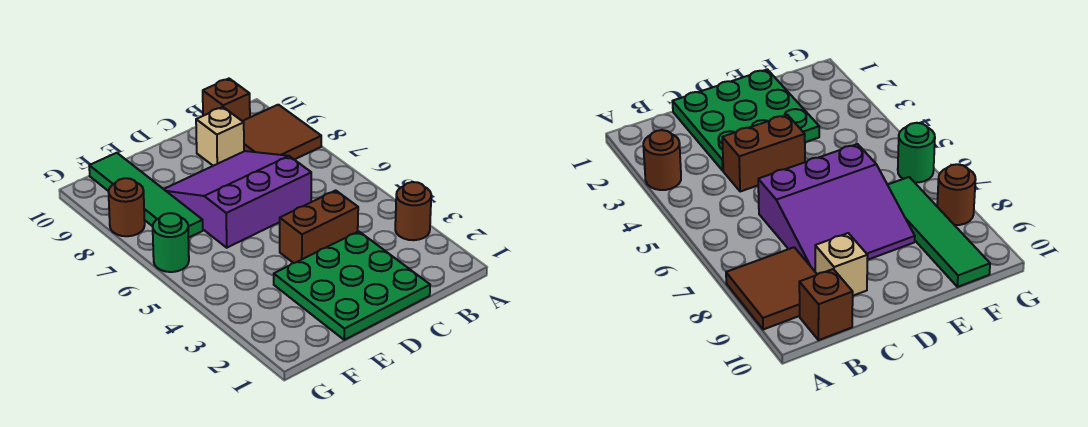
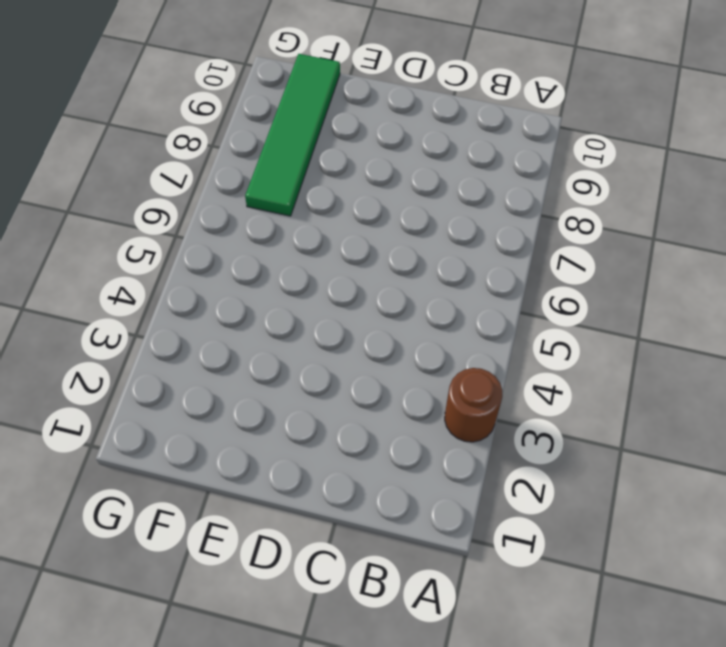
none -> brown tile A8:B9 level 1
none -> brown brick B10 level 1

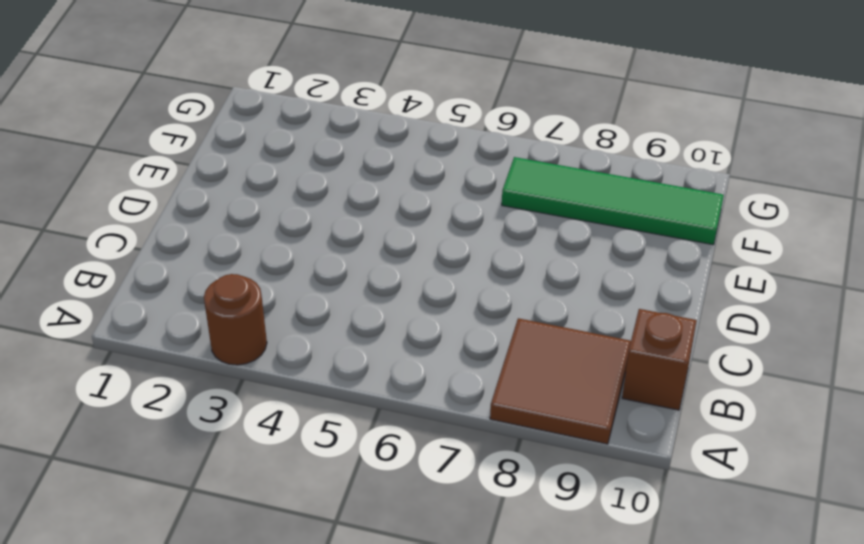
none -> green plate C1:E3 level 1
none -> brown brick C4:D4 level 1

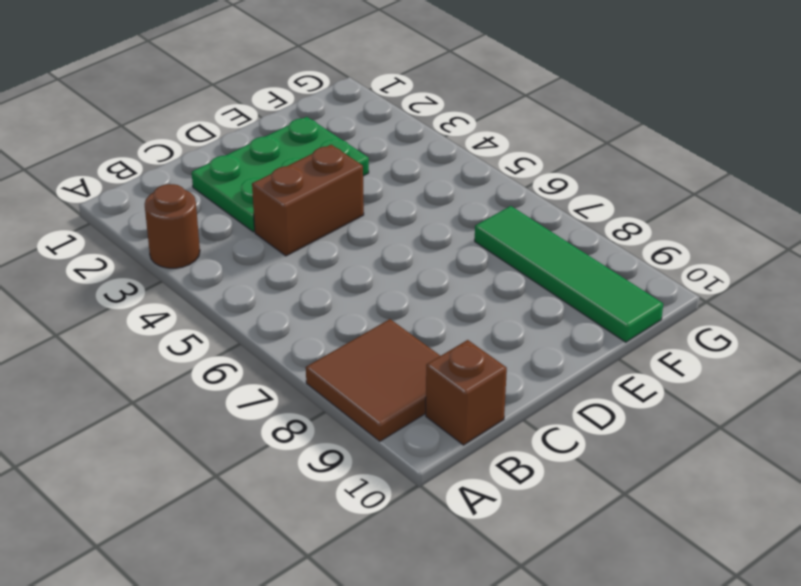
green plate C2:E3 level 1 -> green plate C1:E3 level 1
none -> purple slope C6:E8 level 1 top 6
none -> tan brick C9 level 1

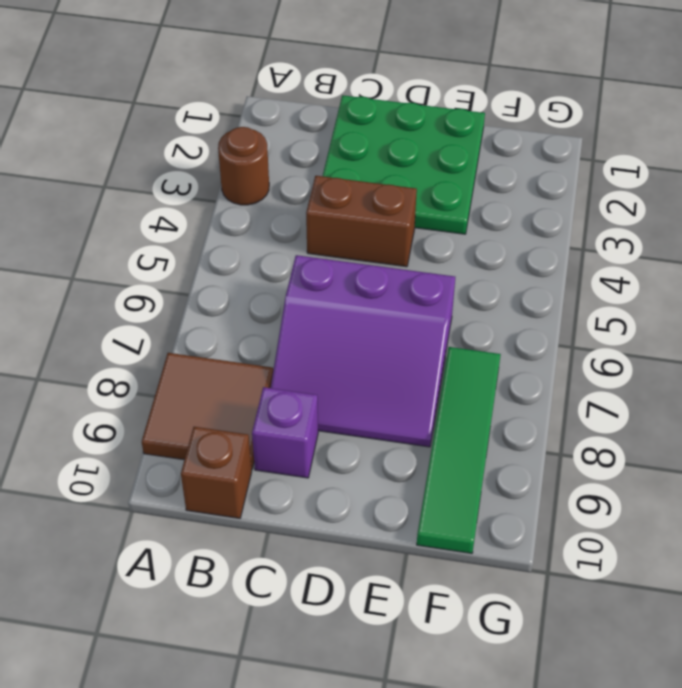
purple brick C9 level 1 -> tan brick C9 level 1
none -> green round brick G6 level 1
none -> brown round brick G8 level 1

